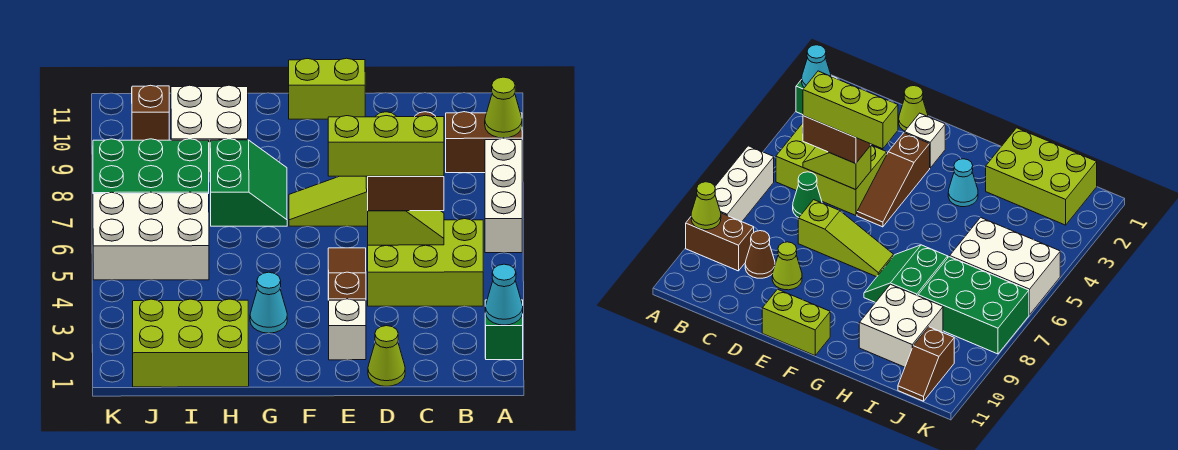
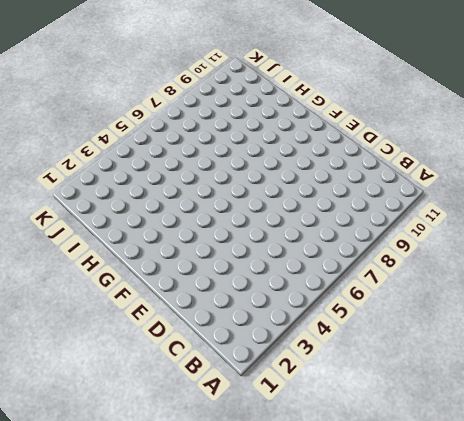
none -> green brick A2 level 1
none -> white brick A6:A8 level 1
none -> brown brick A9:B9 level 1

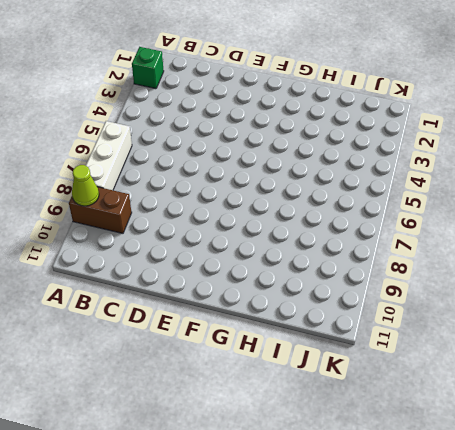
none -> lime brick B4:D5 level 1
none -> green cone C6 level 1
none -> brown cone C9 level 1

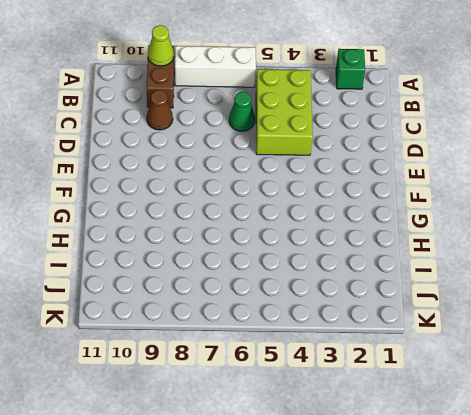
none -> lime cone D1 level 1
none -> lime slope D7:F7 level 1 top D
none -> lime cone D9 level 1

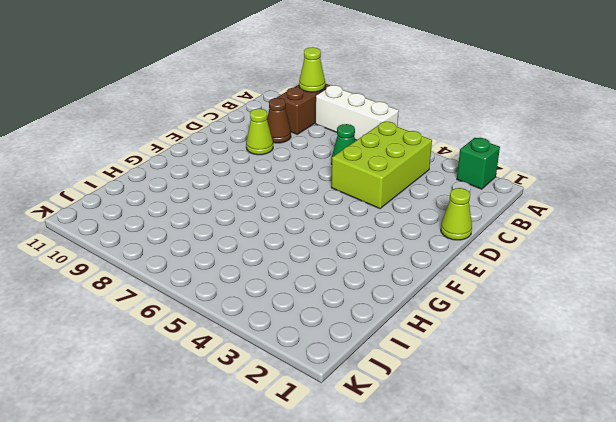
none -> lime slope D7:F7 level 1 top D
none -> white brick E2 level 1
none -> brown slope E3:E5 level 1 top 3

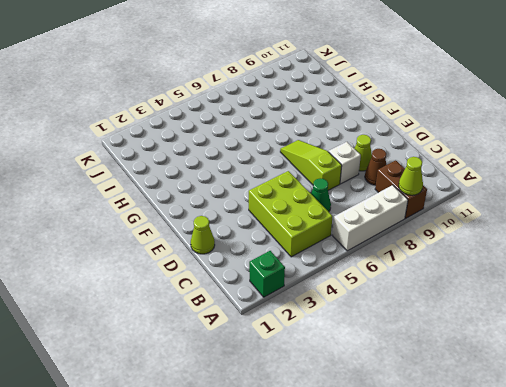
white brick D8 level 1 -> white brick E2 level 1
none -> brown slope E3:E5 level 1 top 3
none -> lime brick E11:F11 level 1
none -> cyan cone G3 level 1

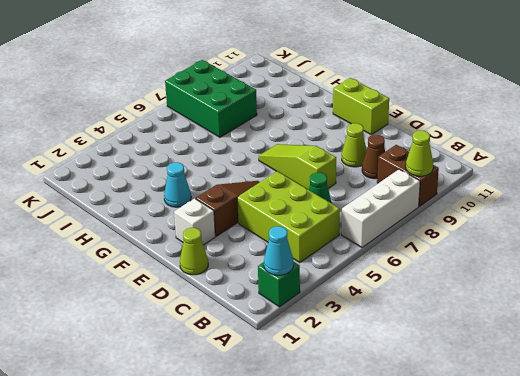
none -> green slope G7:H8 level 1 top H
none -> lime brick H1:J2 level 1
none -> white brick H9:I10 level 1

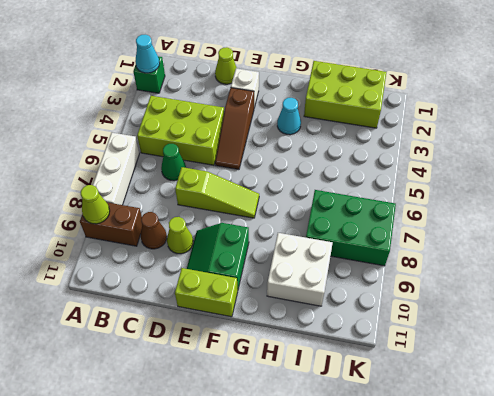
green slope E9:F10 level 1 top F -> green slope G7:H8 level 1 top H
none -> white brick I5:K6 level 1
none -> brown slope J10:J11 level 1 top 10
none -> lime slope C5:D5 level 2 top D

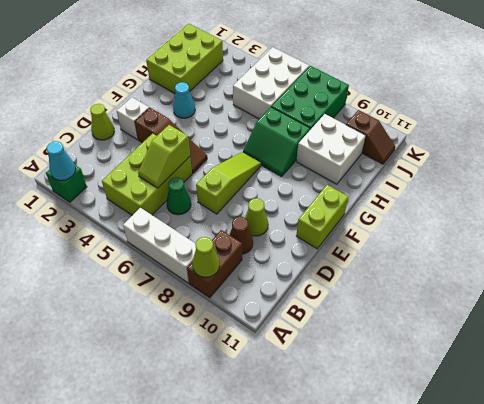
none -> brown brick C5:D5 level 3
none -> lime brick C5:E5 level 4

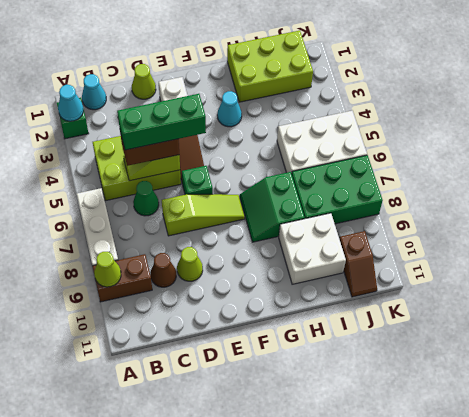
cyan cone B1 level 1 -> none
green brick C5:E5 level 4 -> lime brick C5:E5 level 4
green brick E6 level 1 -> none
none -> lime brick E11:F11 level 1

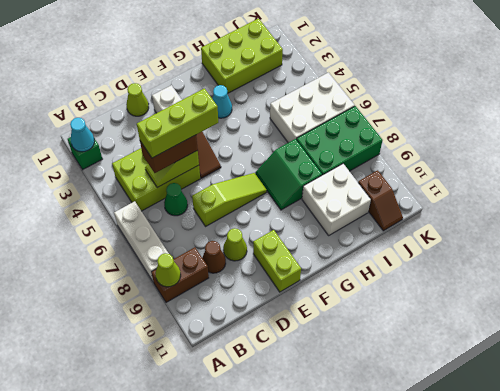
lime brick E10:E11 level 1 -> lime brick E11:F11 level 1

